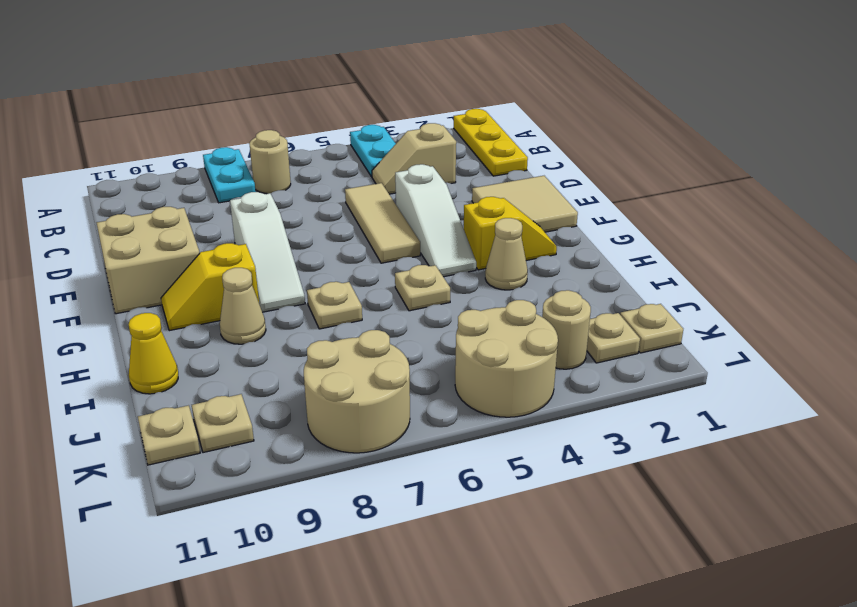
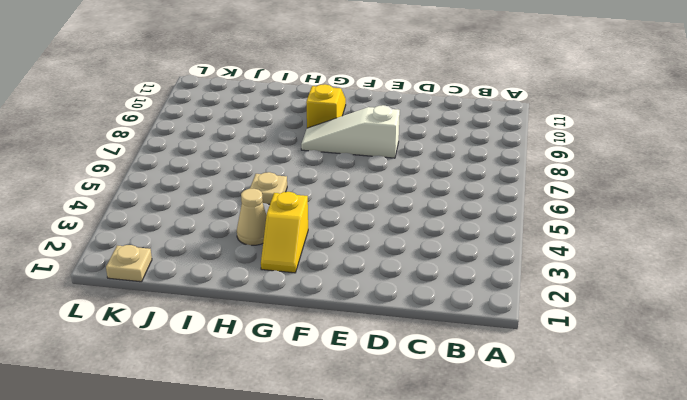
none -> yellow plate A1:C1 level 1
none -> cyan plate A4:B4 level 1
none -> cyan plate A8:B8 level 1

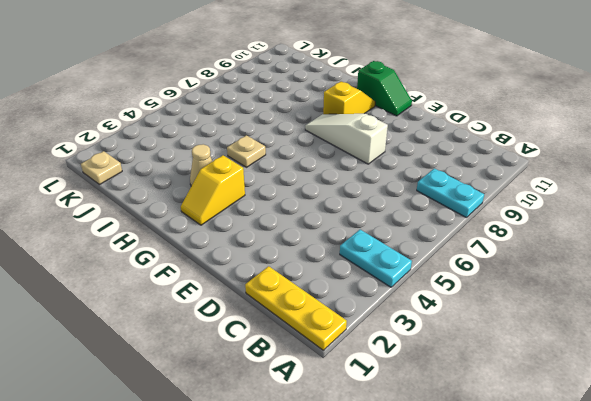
green slope F11:G11 level 1 top G -> tan brick E10:F11 level 1
none -> tan round brick B7 level 1
none -> tan slope C3:C4 level 1 top 3
none -> tan tile D5:F5 level 1

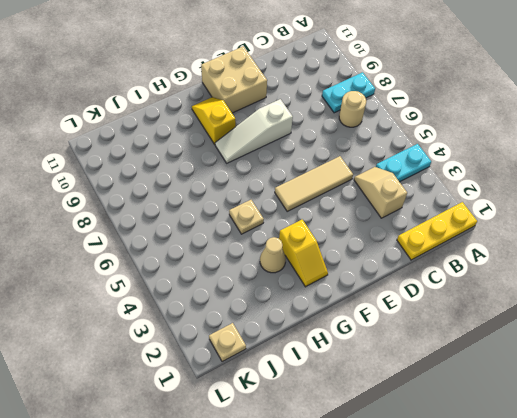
none -> tan tile E1:F2 level 1
none -> white slope E4:G4 level 1 top E
none -> tan plate H7 level 1

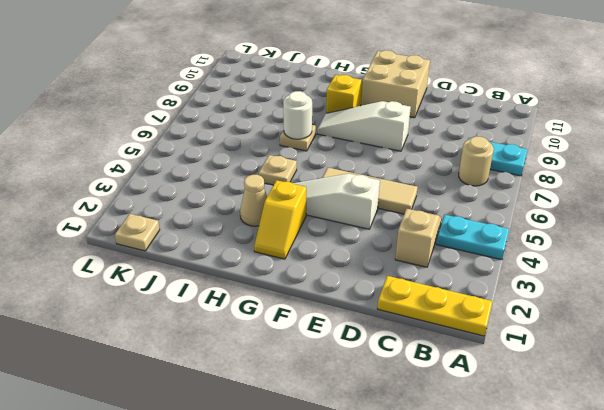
white round brick H7 level 2 -> none
none -> tan tile E1:F2 level 1
none -> tan cone H9 level 1
none -> yellow cone I11 level 1

